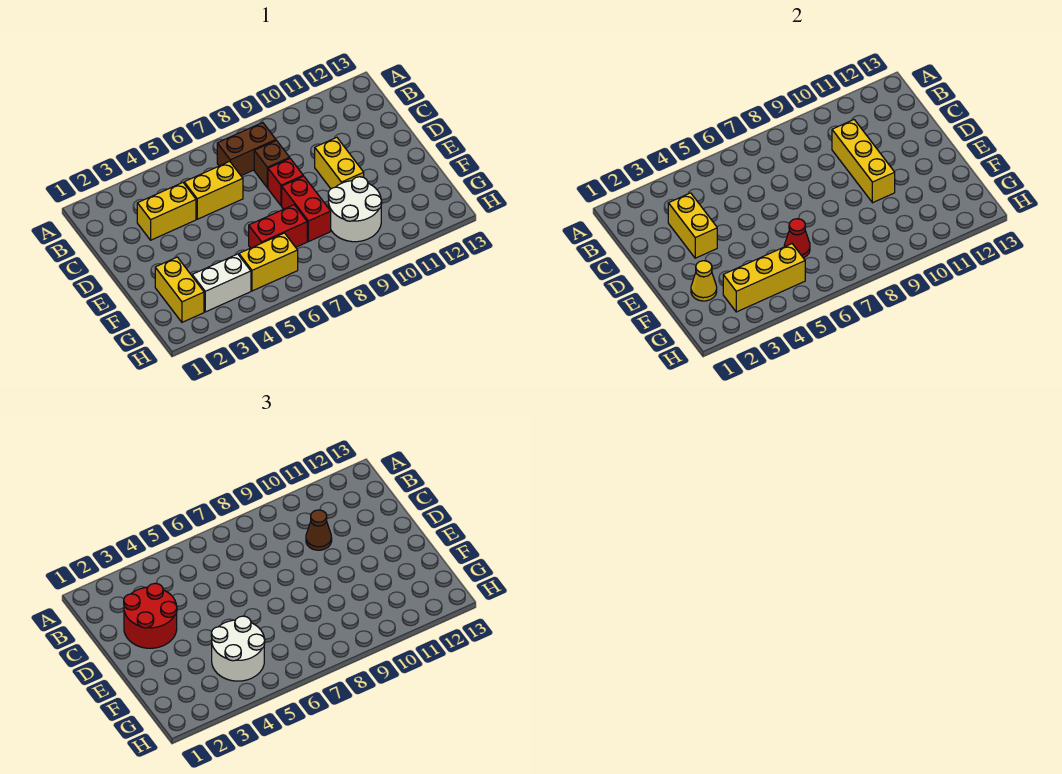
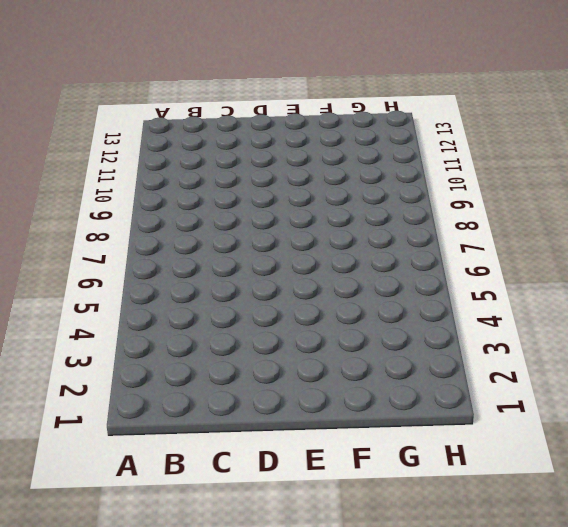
none -> brown brick B7:B8 level 1
none -> yellow brick C3:C4 level 1
none -> yellow brick C5:C6 level 1

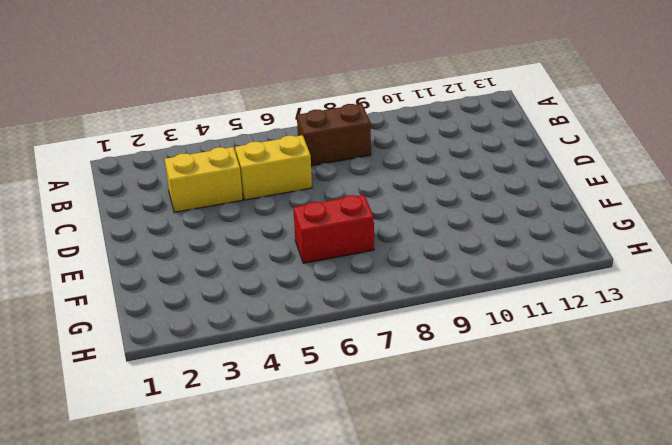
none -> brown brick C8 level 1
none -> red brick D8 level 1
none -> yellow brick D10:E10 level 1

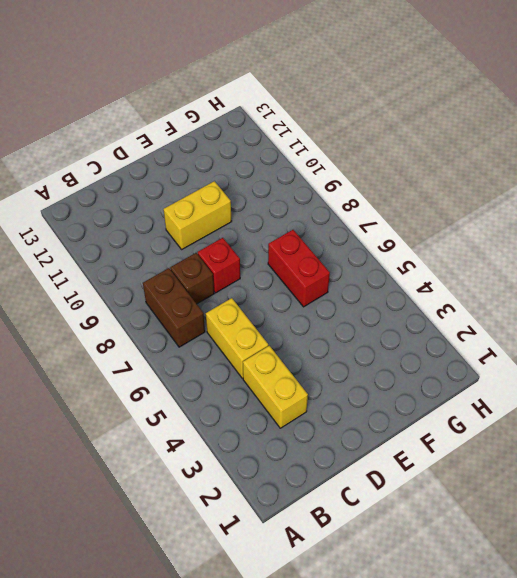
none -> red brick E8:F8 level 1
none -> yellow brick F2:G2 level 1
none -> white round brick F9:G10 level 1

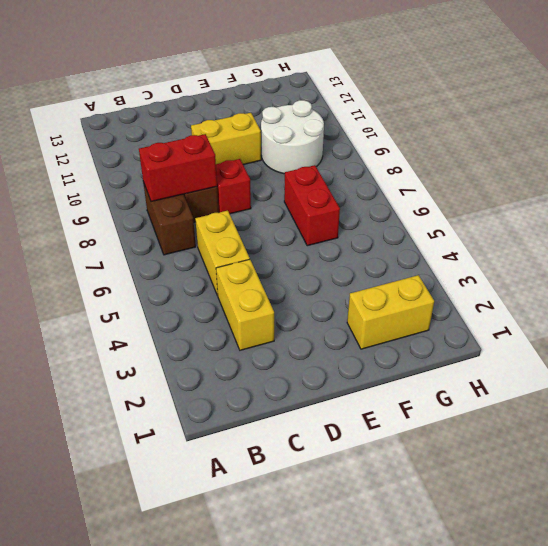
red brick B8:C8 level 2 -> red brick E8:F8 level 1
none -> white brick G3:G4 level 1
none -> yellow brick G5:G6 level 1
none -> yellow brick C3:D3 level 2

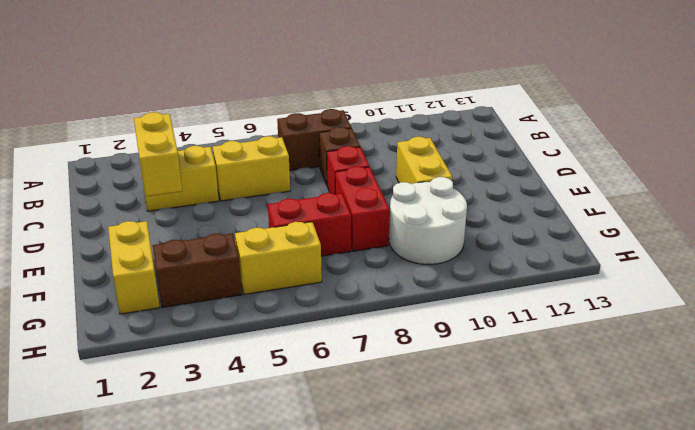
brown brick G3:G4 level 1 -> white brick G3:G4 level 1
none -> yellow brick C10:E10 level 2
none -> yellow cone F2 level 2
none -> red cone F6 level 2

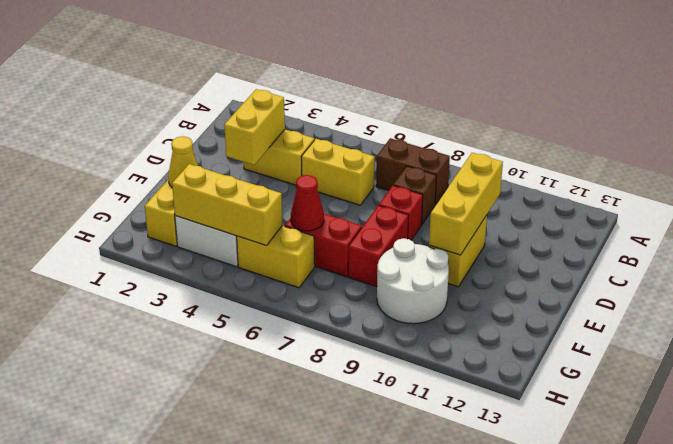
none -> red round brick C2:D3 level 3
none -> brown cone C10 level 3
none -> white round brick F4:G5 level 3

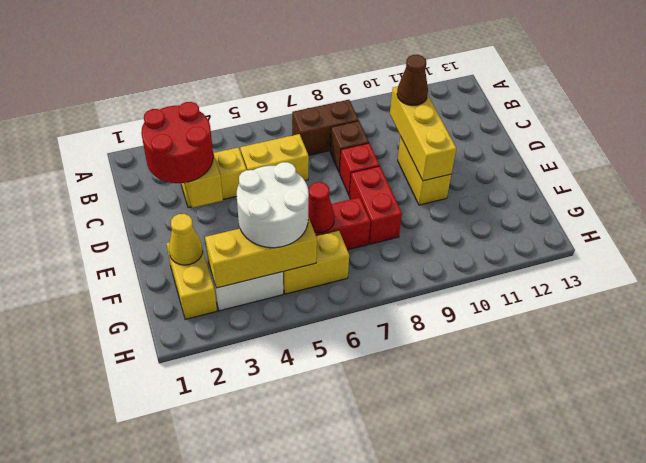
none -> white round brick F9:G10 level 1

